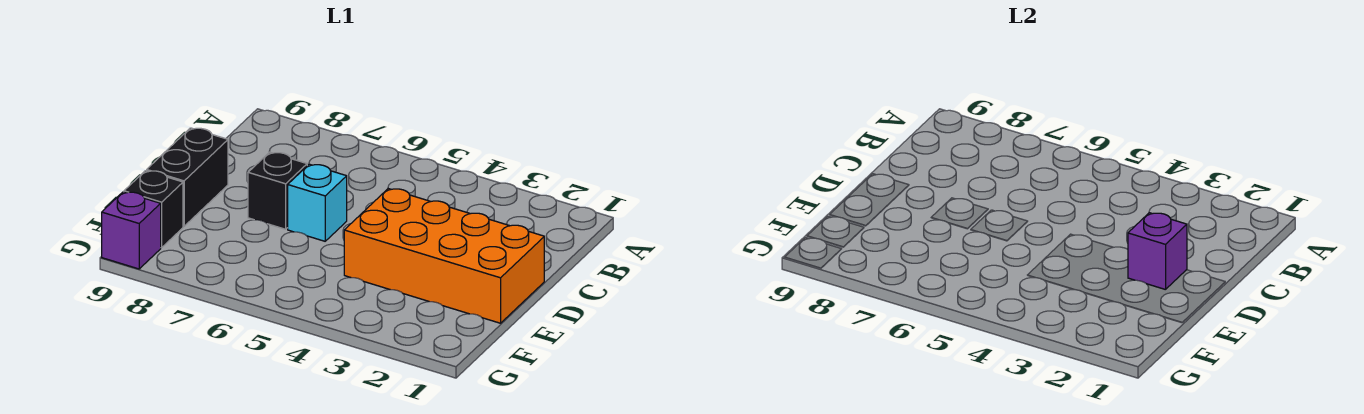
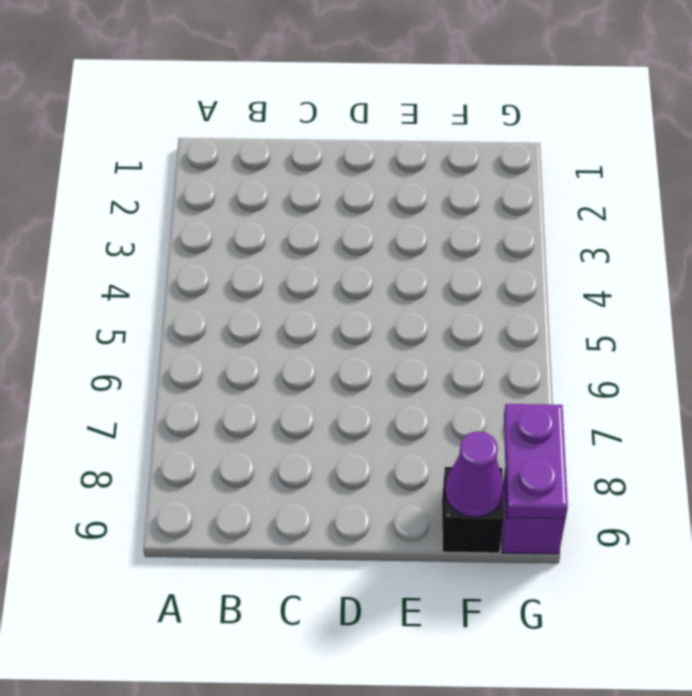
purple cone F9 level 2 -> none
purple plate G8:G9 level 2 -> none
none -> orange brick D1:E4 level 1
none -> cyan brick D6 level 1

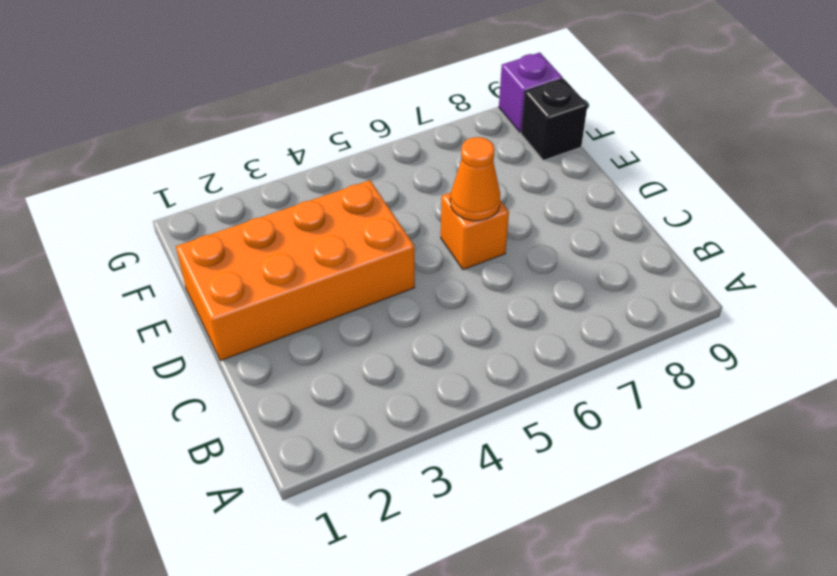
orange brick D6 level 1 -> cyan brick D6 level 1
orange cone D6 level 2 -> none
none -> black brick D7 level 1
none -> black brick D9:E9 level 1

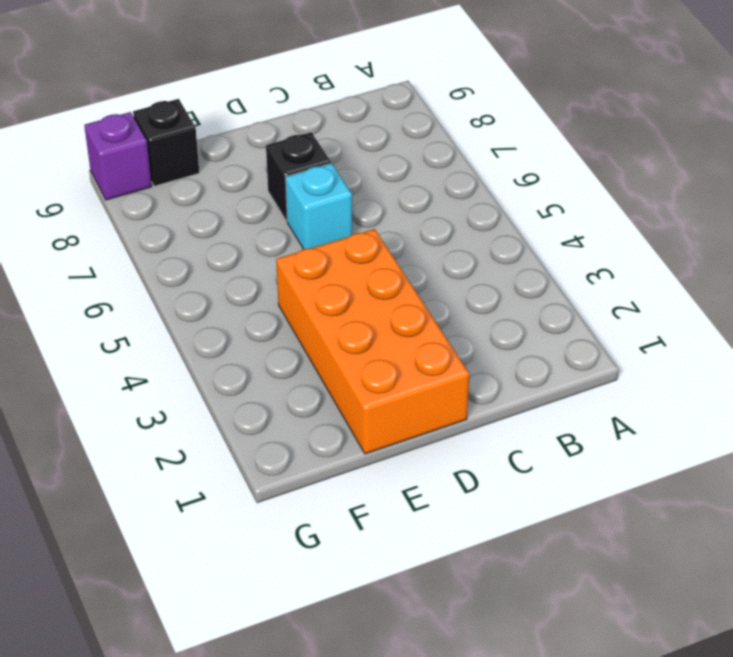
none -> black brick D9:E9 level 1
none -> purple brick D2 level 2

